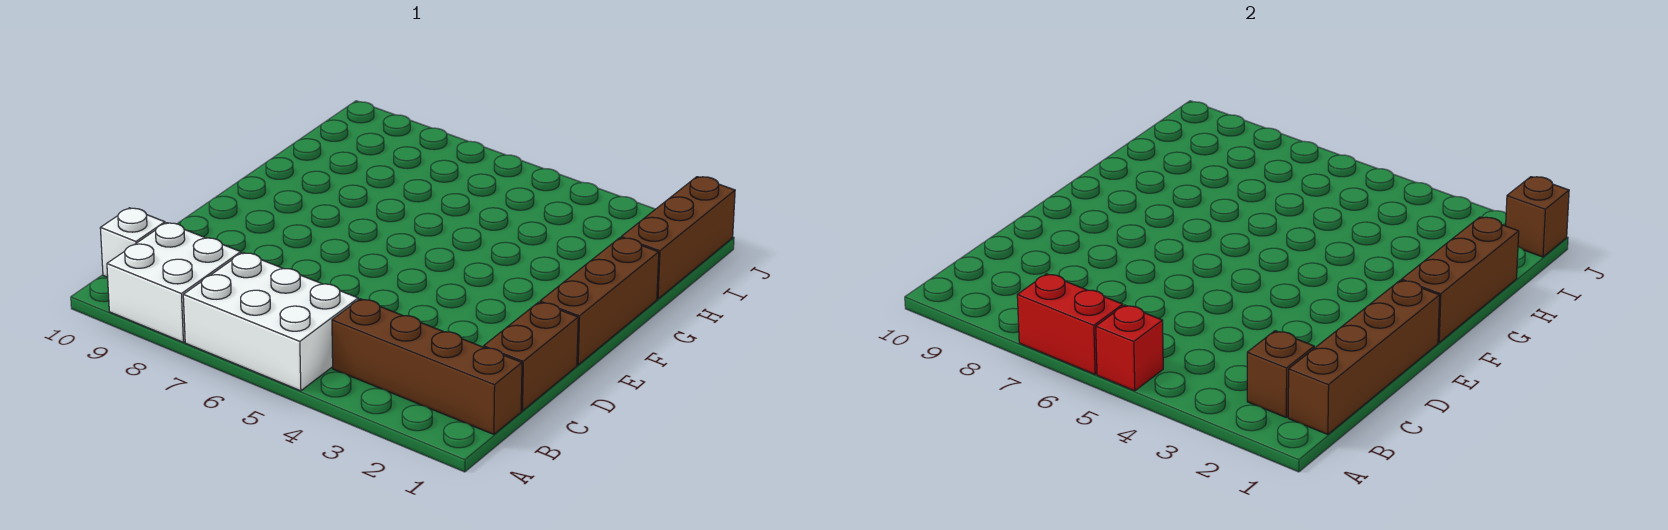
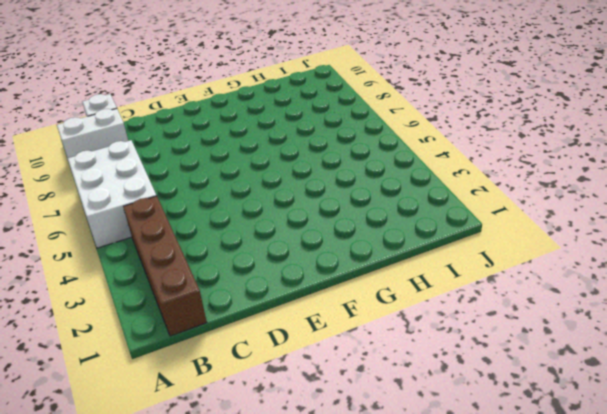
white brick A9:B9 level 1 -> white brick A8:B9 level 1
none -> brown brick C1:D1 level 1
none -> brown brick E1:G1 level 1
none -> brown brick H1:J1 level 1

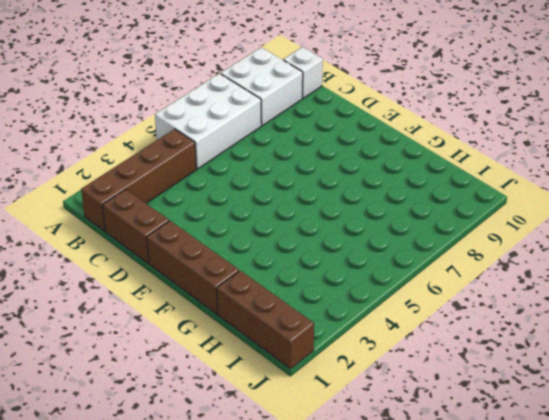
none -> red brick A5 level 2
none -> red brick A6:A7 level 2
none -> brown brick B1:E1 level 2

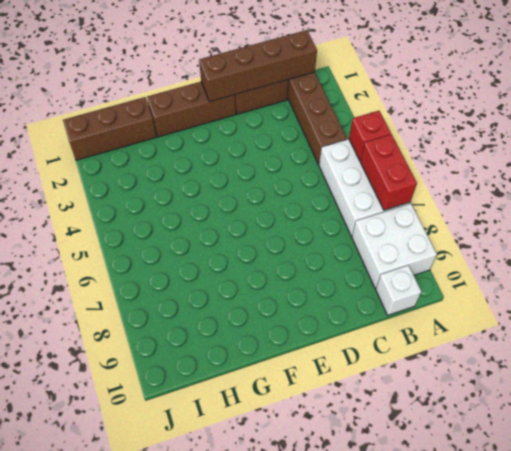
none -> brown brick B2 level 2
none -> brown brick F1:H1 level 2
none -> brown brick J1 level 2

